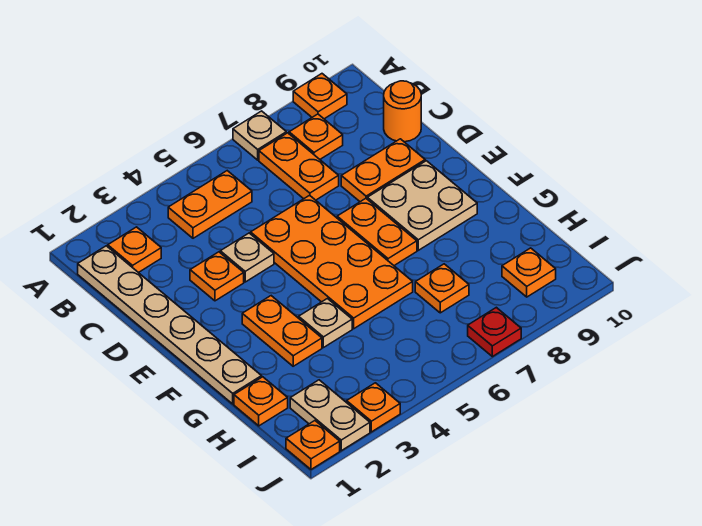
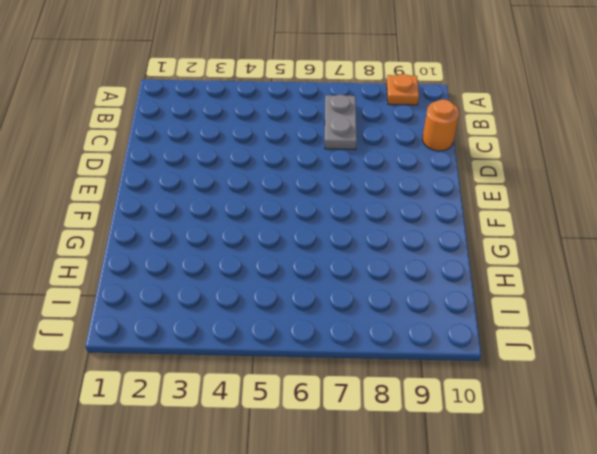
grey plate B7:C7 level 1 -> orange plate B7:C7 level 1
none -> tan plate A7 level 1
none -> tan plate B1:G1 level 1
none -> orange plate B2 level 1

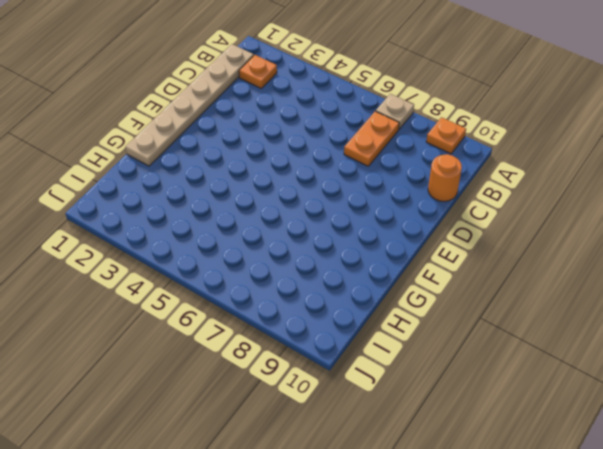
none -> orange plate B4:B5 level 1
none -> orange plate B8 level 1
none -> orange plate D3 level 1

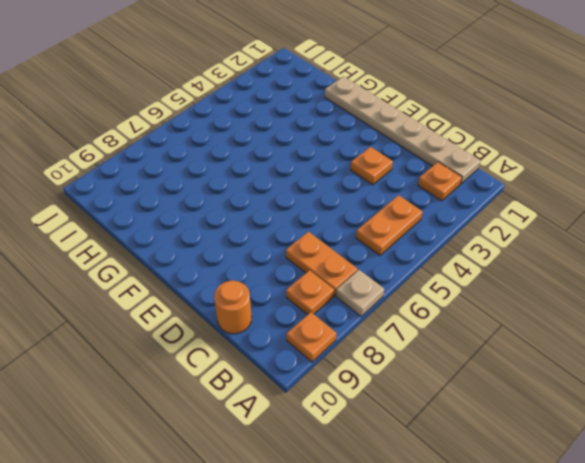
none -> tan plate D4 level 1
none -> orange plate D5:G6 level 1
none -> orange plate D8:D9 level 1

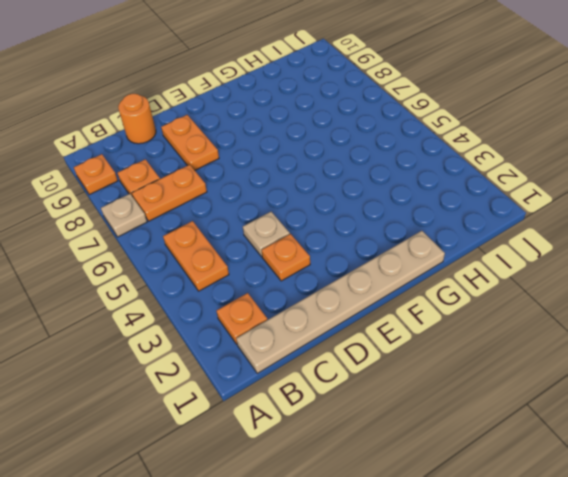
none -> orange plate D5:G6 level 1
none -> orange plate E7:F7 level 1
none -> tan plate E8:F9 level 1

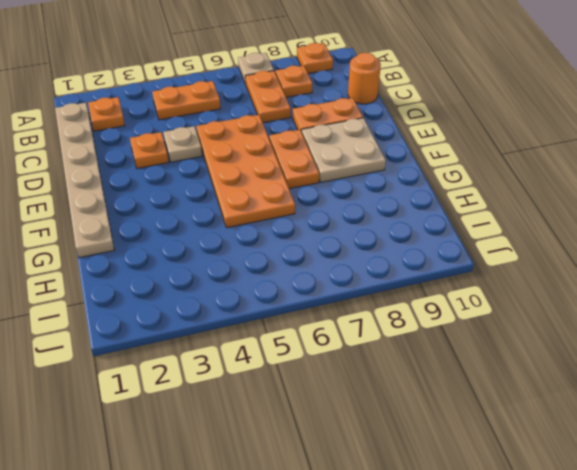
none -> orange plate F3:G3 level 1
none -> tan plate G4 level 1
none -> orange plate H1 level 1

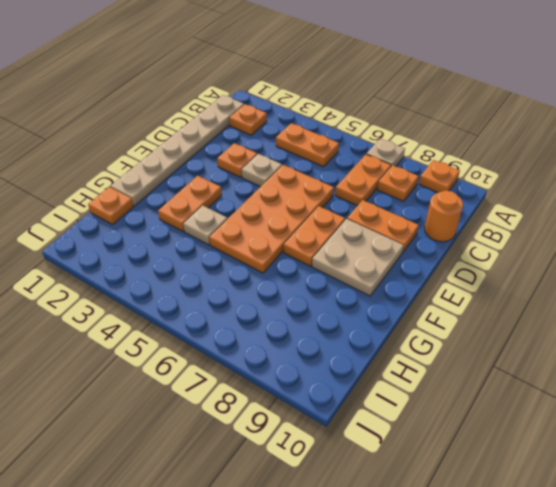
none -> orange plate H7 level 1
none -> tan plate I2:J2 level 1
none -> orange plate I9 level 1

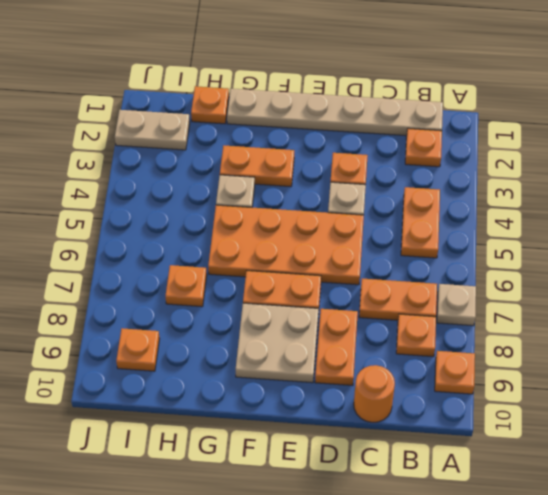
none -> orange plate J1 level 1
none -> orange plate J3 level 1
none -> red plate J7 level 1

